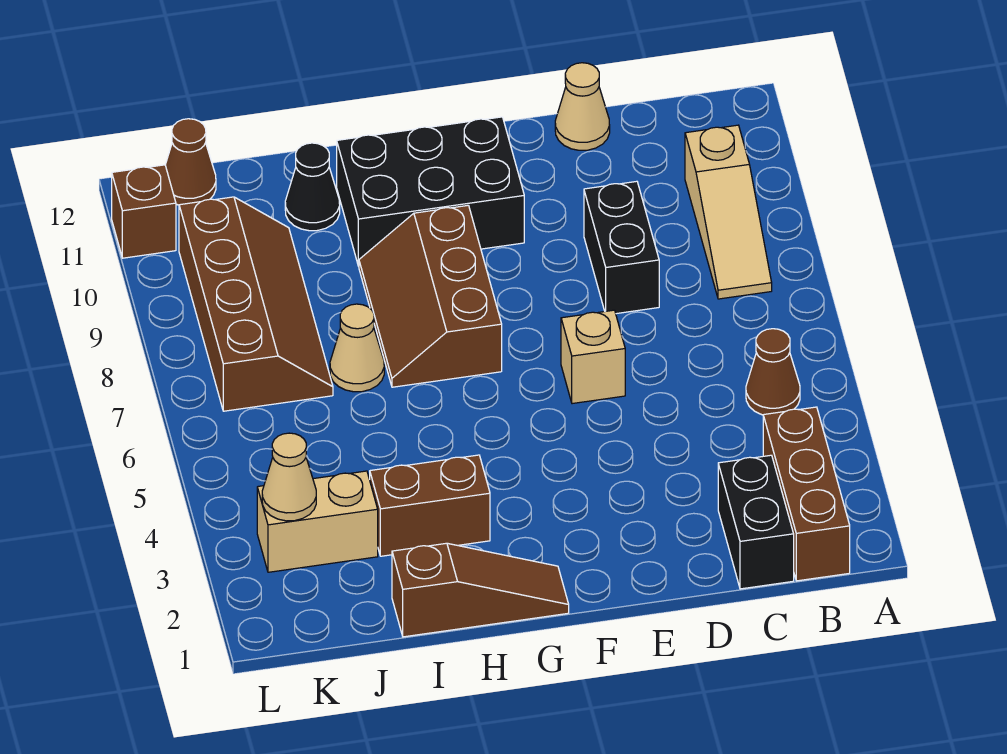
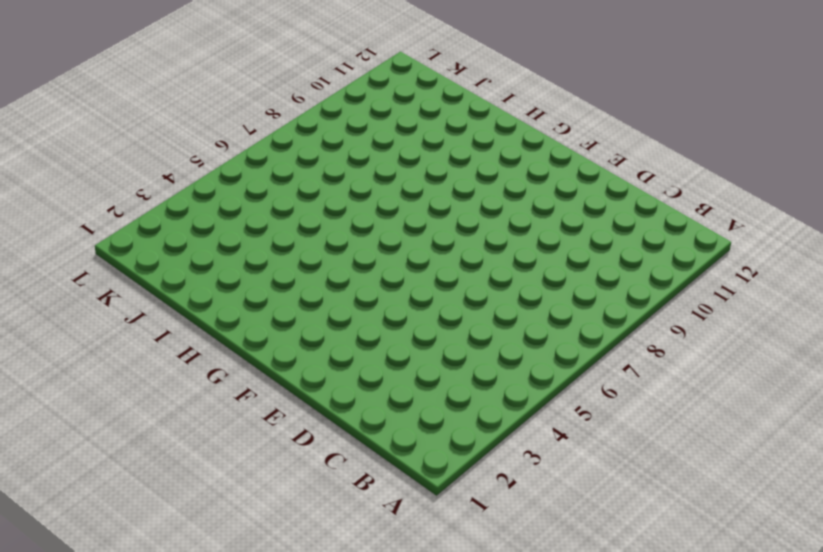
none -> brown brick B1:B3 level 1
none -> brown cone B5 level 1
none -> tan slope B8:B10 level 1 top 10

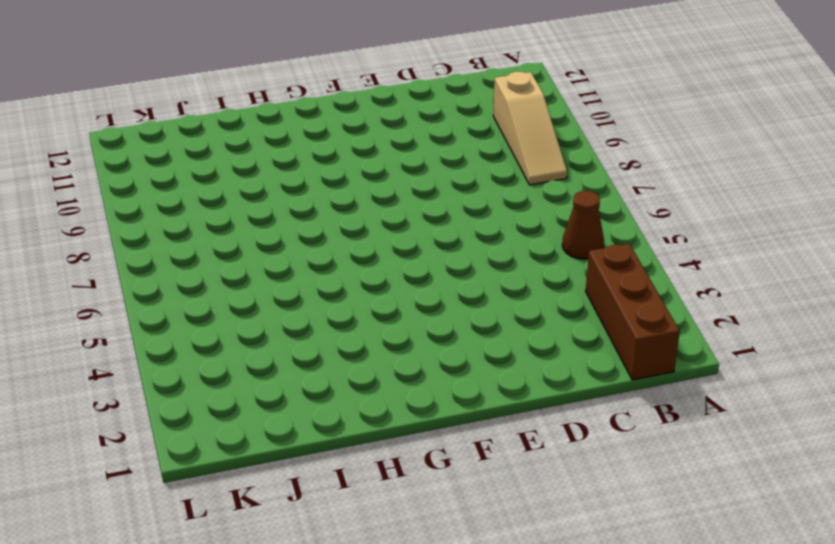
none -> black brick C1:C2 level 1
none -> black brick D8:D9 level 1
none -> tan cone D12 level 1

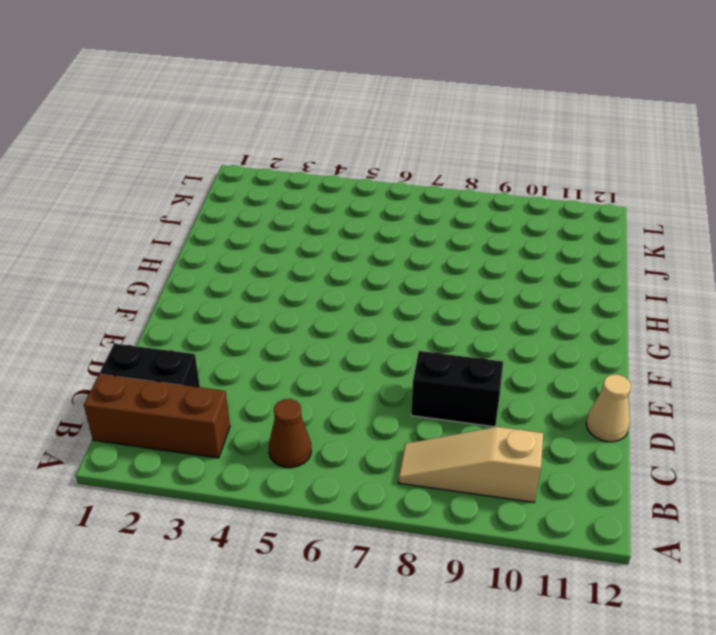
none -> tan brick E6 level 1
none -> black brick F10:H11 level 1
none -> brown slope G1:I1 level 1 top I

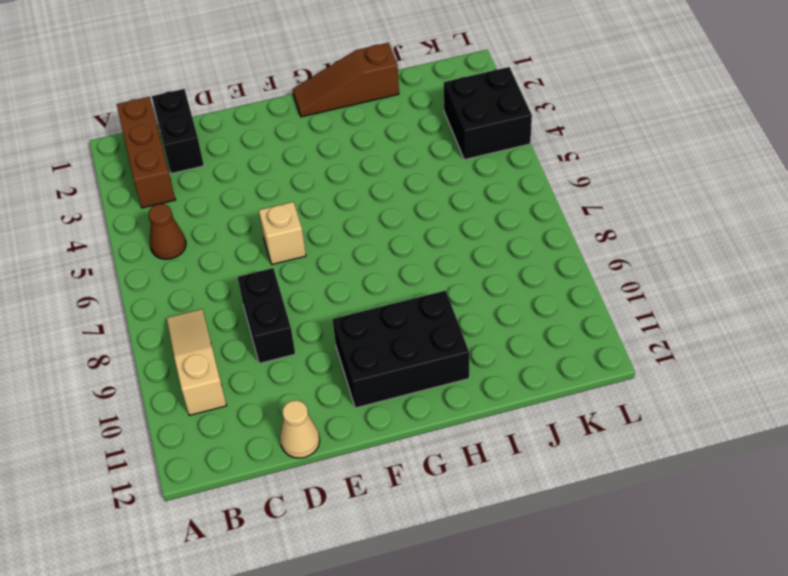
black brick K3:L4 level 1 -> tan brick J3:K3 level 1
none -> brown slope G7:H9 level 1 top G
none -> brown brick H3:I3 level 1
none -> tan cone I7 level 1

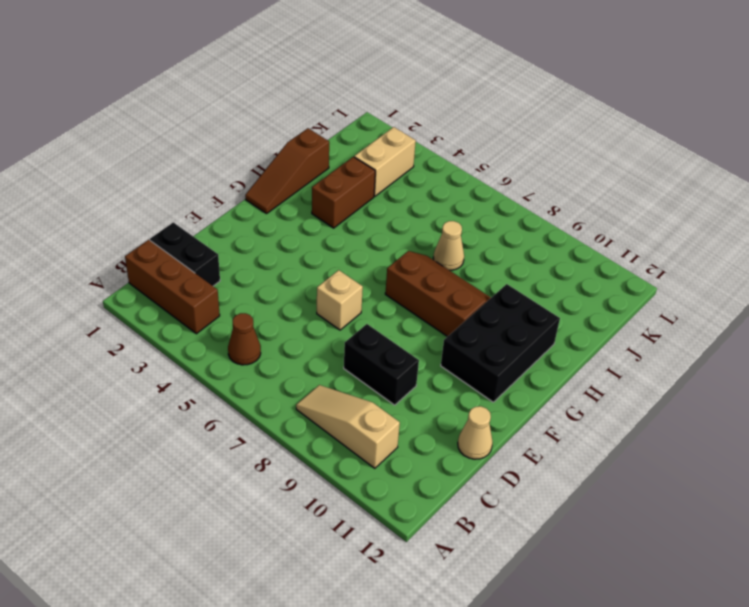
none -> black cone I11 level 1
none -> brown slope J7:K10 level 1 top K
none -> brown cone K12 level 1

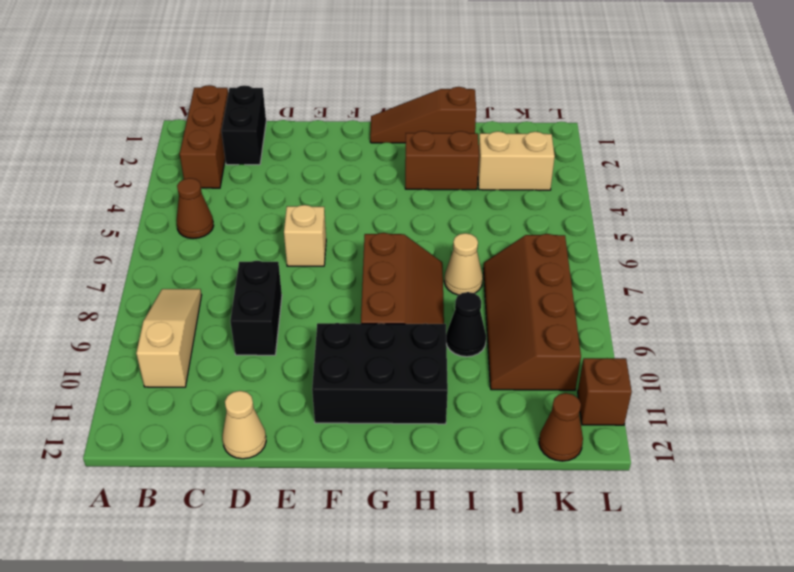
black cone I9 level 1 -> black cone I11 level 1
none -> tan cone K3 level 2

